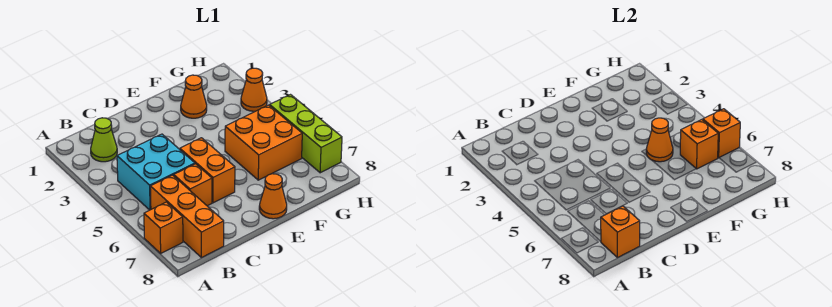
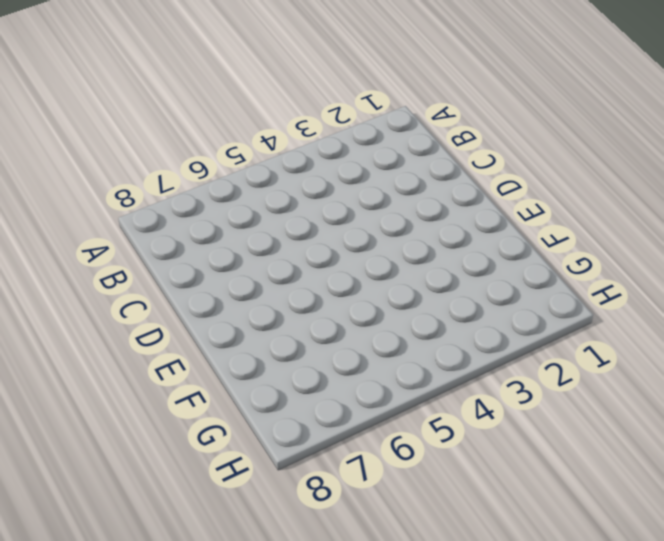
none -> orange brick A7 level 1
none -> lime cone B2 level 1
none -> cyan brick B4:C5 level 1

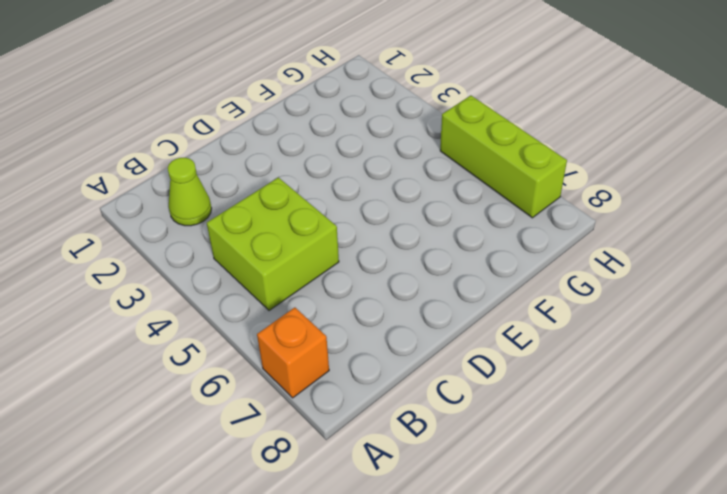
lime brick B4:C5 level 1 -> cyan brick B4:C5 level 1
none -> orange brick B6:B8 level 1
none -> orange brick C6 level 1
none -> orange brick D5:D6 level 1

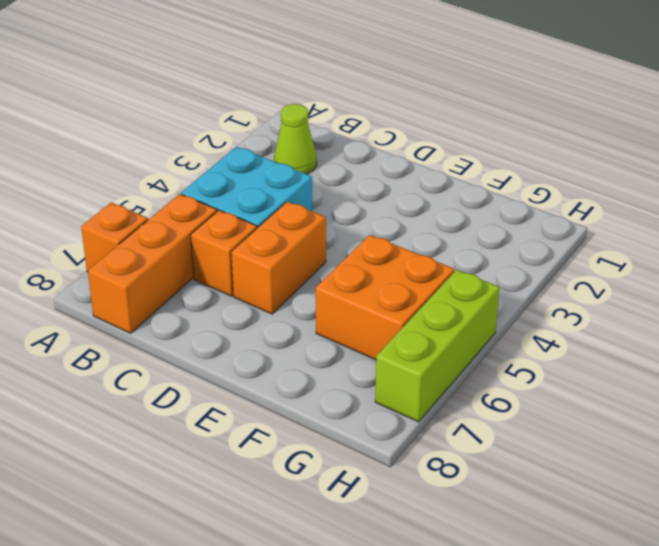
none -> orange cone E8 level 1
none -> orange cone F2 level 1
none -> orange cone H3 level 1

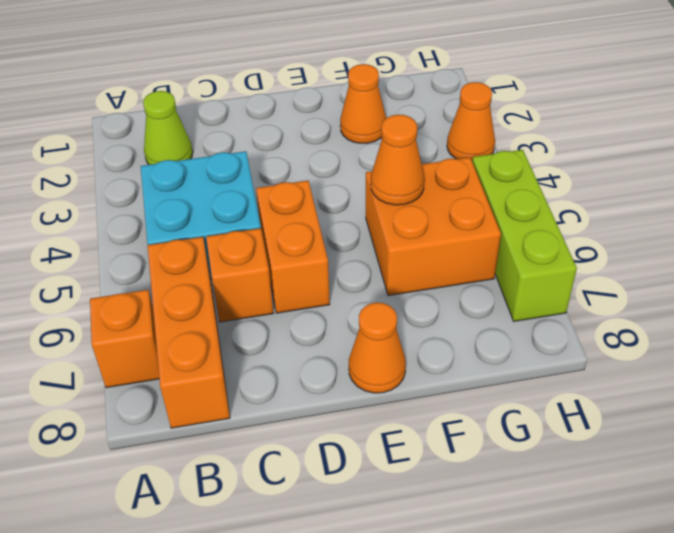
none -> orange brick B8 level 2
none -> orange brick G6 level 2
none -> orange brick H6 level 2

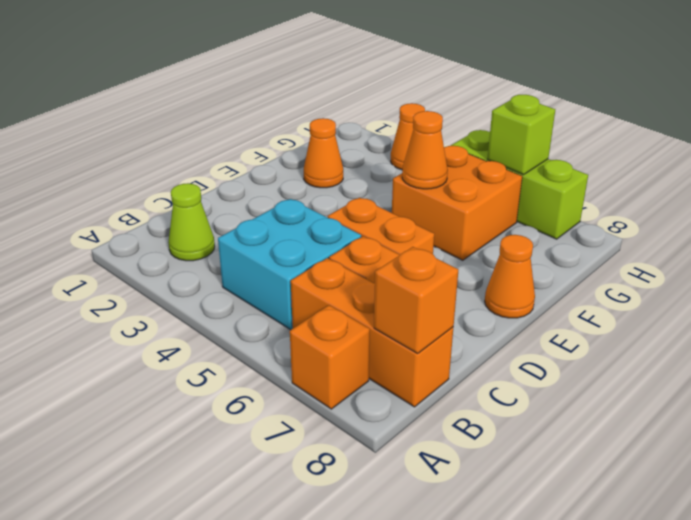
lime brick H6 level 2 -> orange brick H6 level 2
none -> orange brick G6 level 2

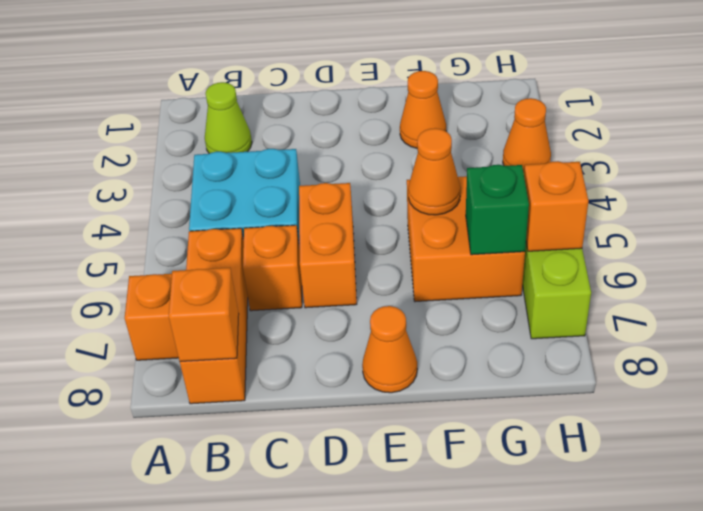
green brick G6 level 2 -> orange brick G6 level 2

